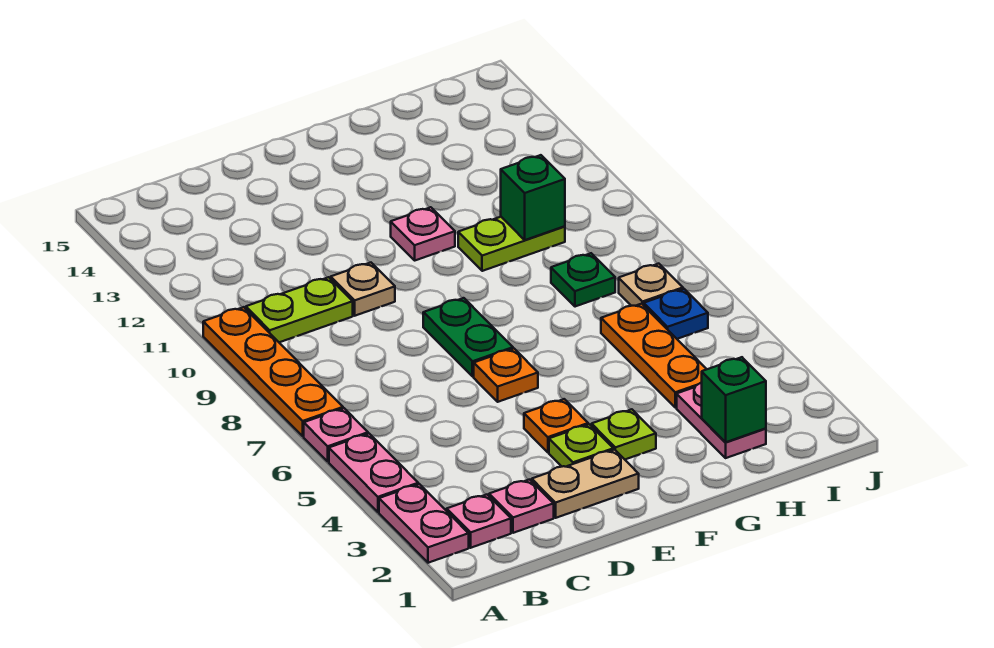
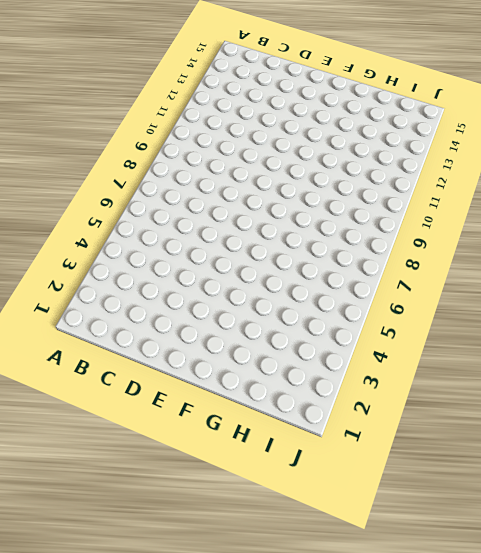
none -> pink plate A2:A3 level 1
none -> pink plate A4:A5 level 1
none -> pink plate A6 level 1

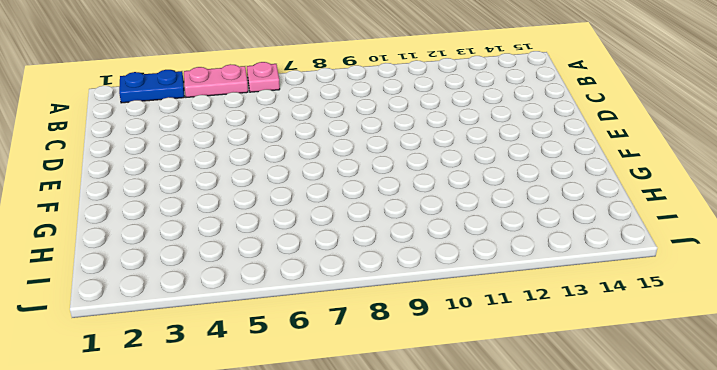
blue plate A2:A3 level 1 -> pink plate A2:A3 level 1
none -> orange plate A7:A10 level 1
none -> pink plate B2 level 1
none -> lime plate B10:C10 level 1

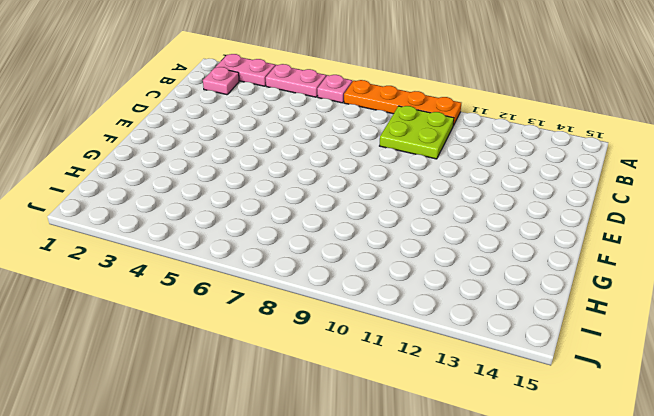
lime plate B9:C10 level 1 -> lime plate B10:C10 level 1
none -> pink plate C2 level 1
none -> tan plate D2:E2 level 1
none -> tan plate D10 level 1

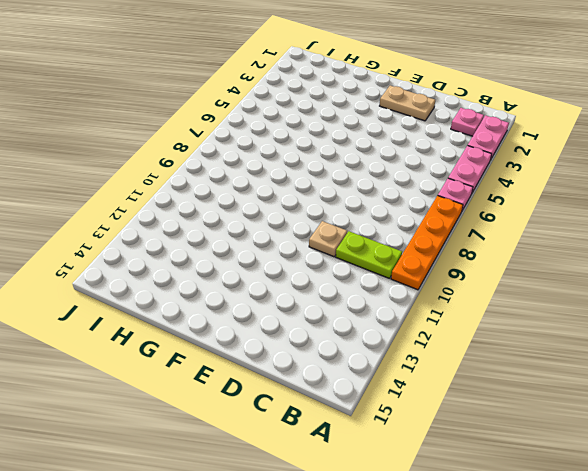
none -> pink plate C2 level 1
none -> lime plate E3 level 1
none -> orange plate E4 level 1

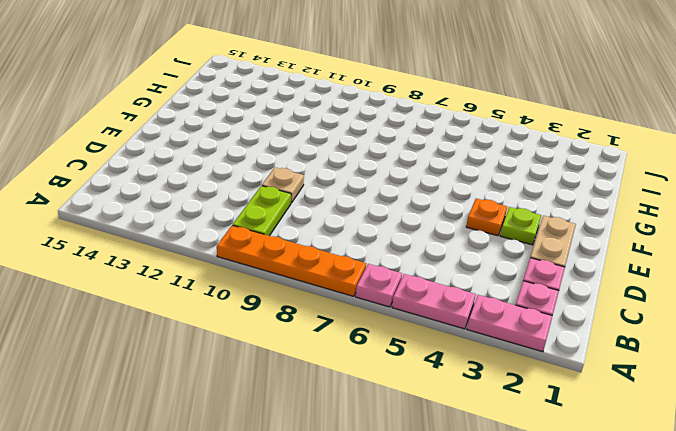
none -> orange plate E6 level 1
none -> green plate E7:E8 level 1
none -> lime plate F3 level 1

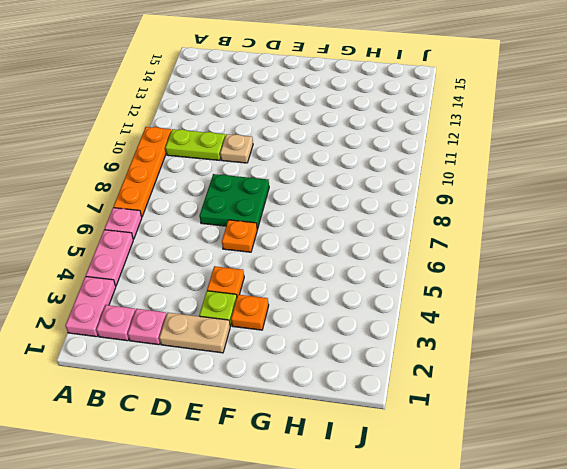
green plate D7:E8 level 1 -> green plate E7:E8 level 1
orange plate F3 level 1 -> lime plate F3 level 1
none -> pink plate F11 level 1
none -> lime plate G10:H10 level 1
none -> pink plate H2:H3 level 1

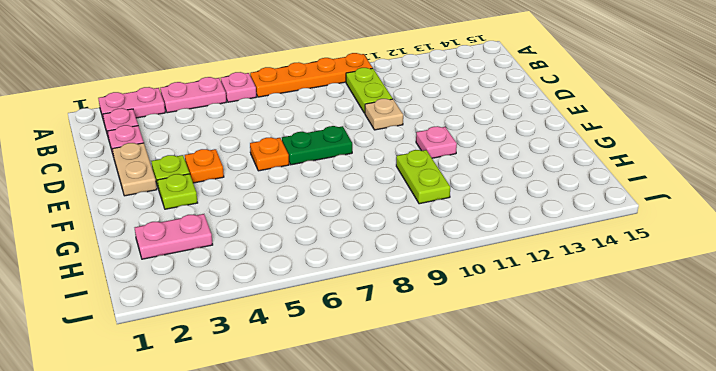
none -> orange plate H4:H6 level 1
none -> green plate H8 level 1
none -> blue plate I6 level 1

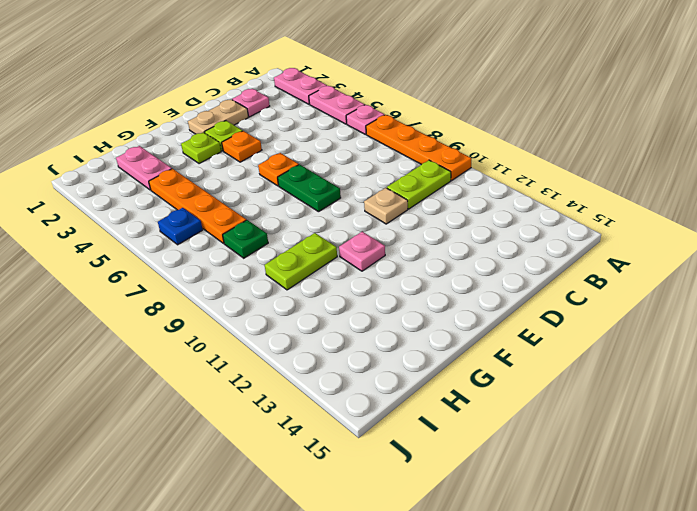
orange plate H4:H7 level 1 -> orange plate H4:H6 level 1
none -> pink plate B2 level 1
none -> tan plate I7 level 1
none -> green brick H2 level 2

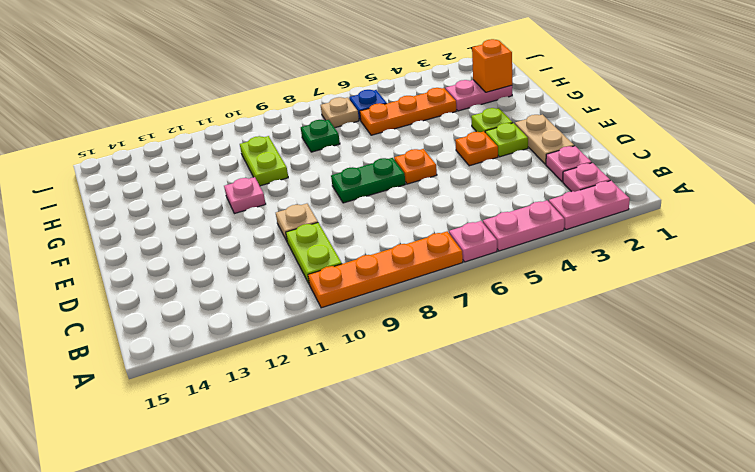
orange brick H2 level 2 -> green brick H2 level 2
none -> green brick H10 level 2

